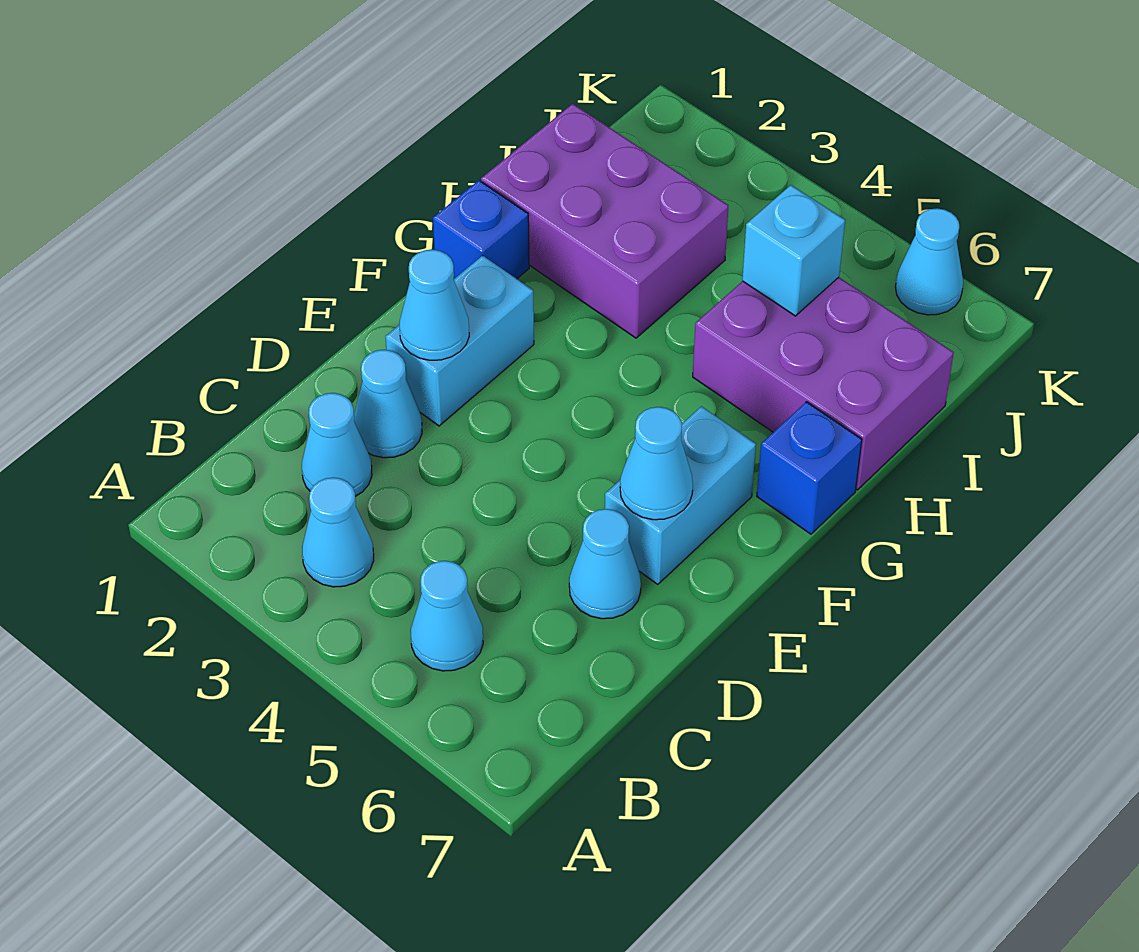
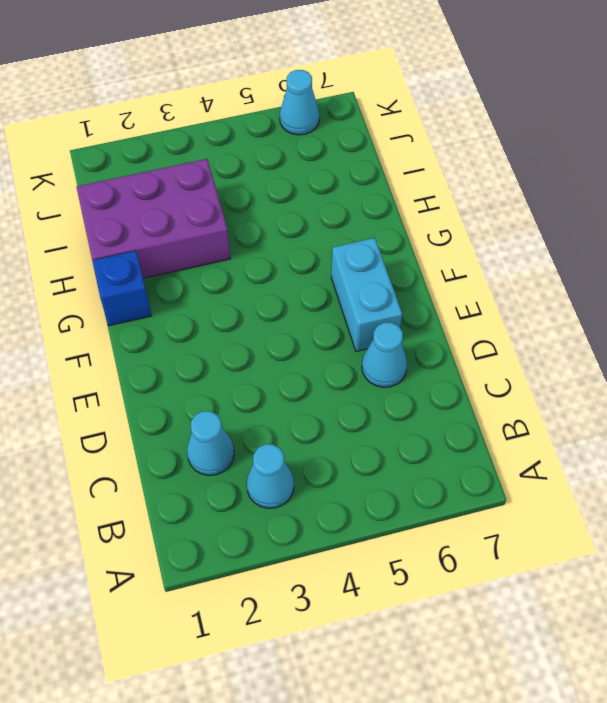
none -> cyan cone B5 level 1
none -> cyan cone D2 level 1
none -> cyan brick E2:F2 level 1

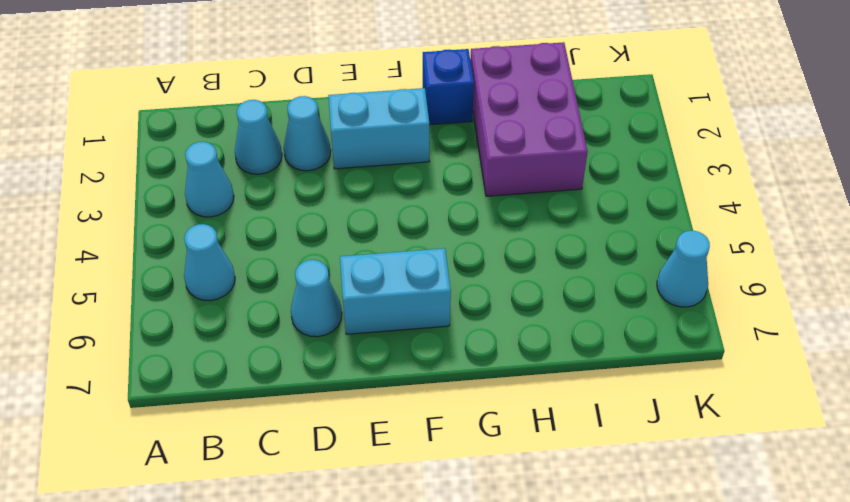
none -> blue brick G7 level 1
none -> purple brick H5:I7 level 1
none -> cyan cone E2 level 2

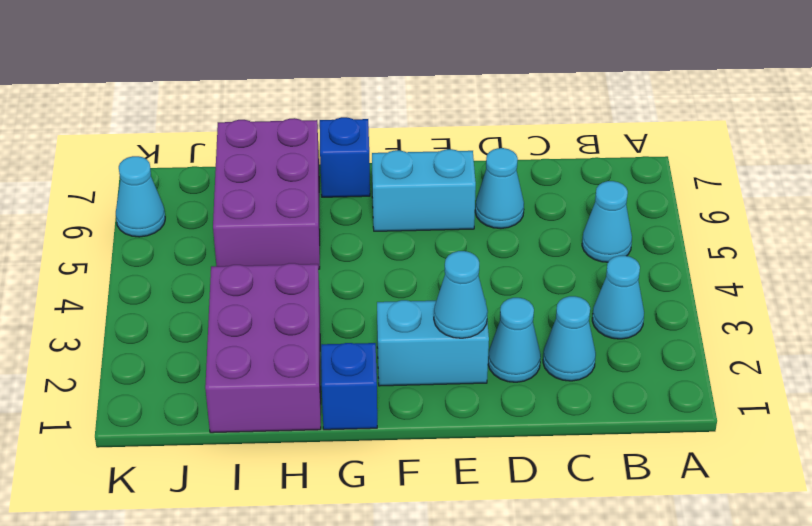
none -> cyan cone E6 level 2
none -> cyan brick I5 level 2

